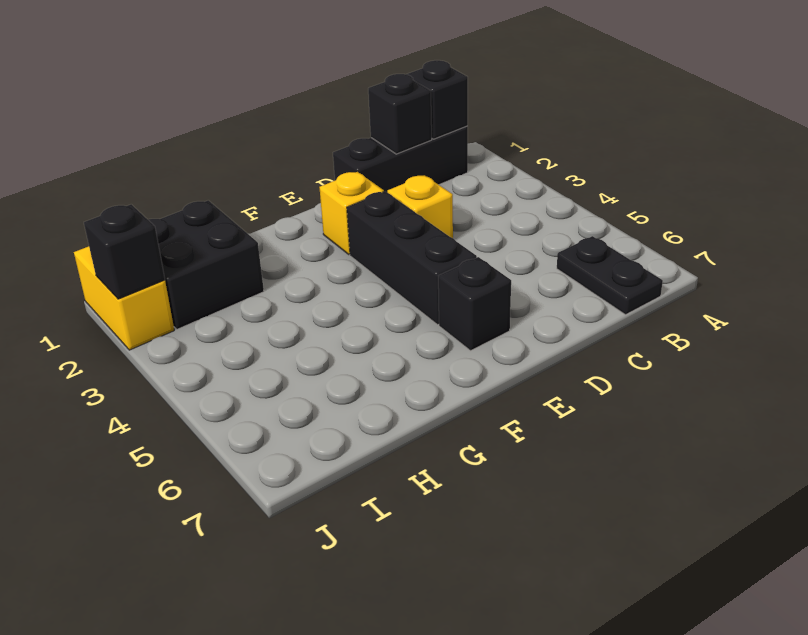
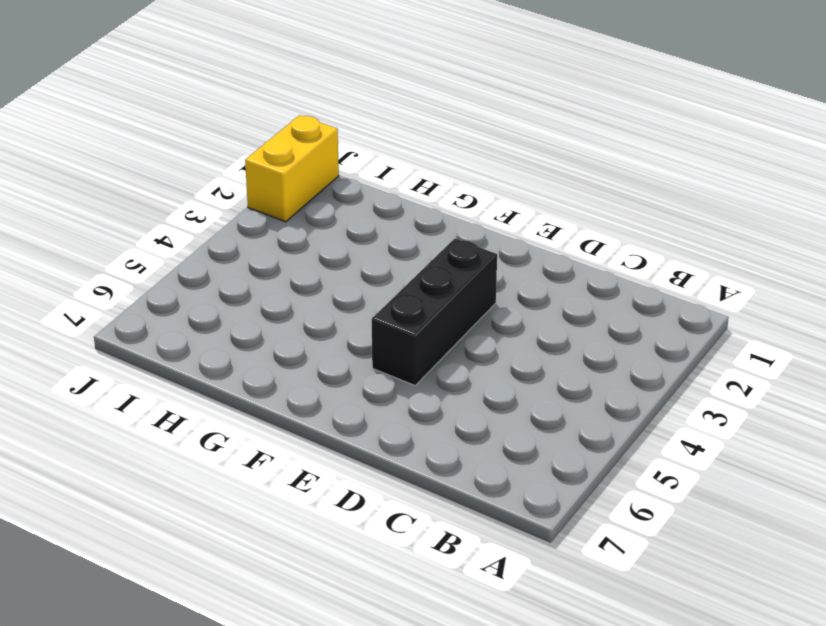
none -> black brick B1:D1 level 1
none -> black plate B6:B7 level 1

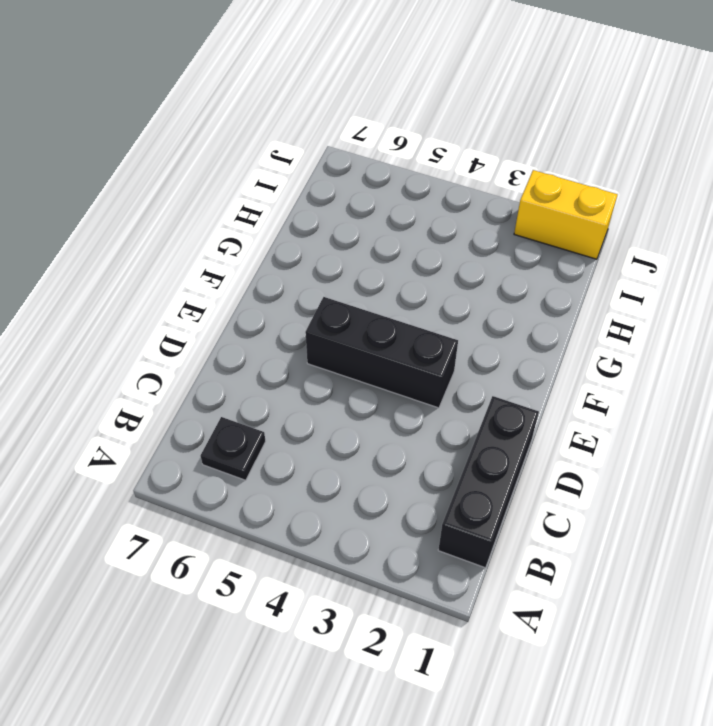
black plate B6 level 1 -> black plate B6:B7 level 1
none -> yellow brick D3 level 1
none -> yellow brick E2 level 1

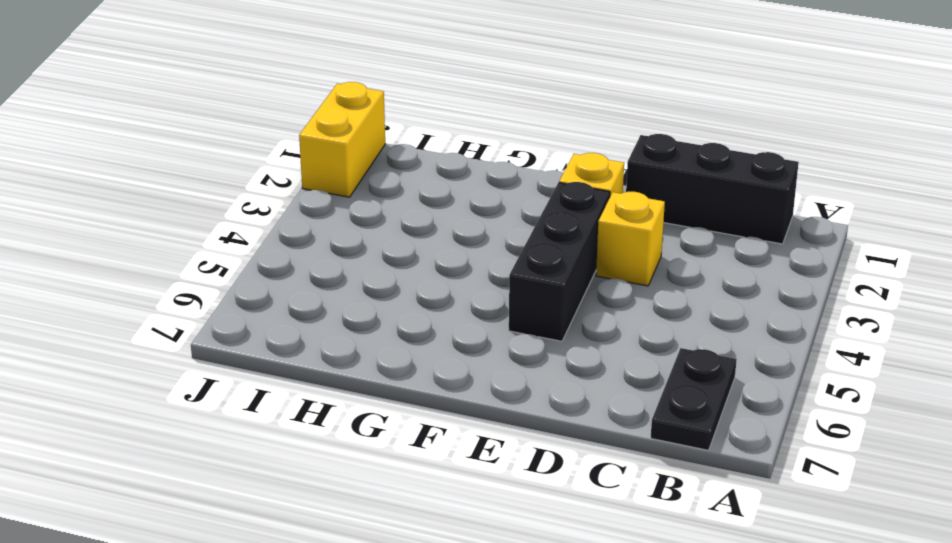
none -> black brick E6 level 1
none -> black brick H1:I2 level 1

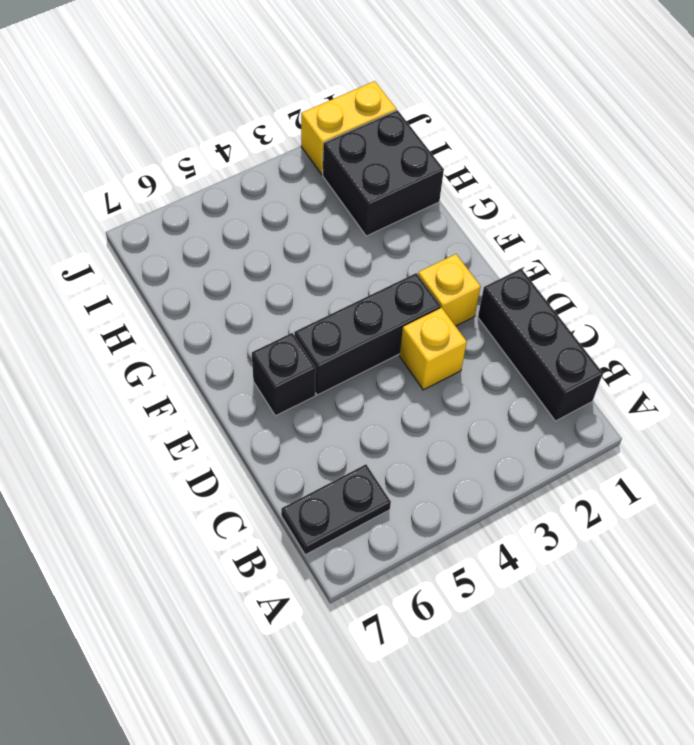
none -> black brick B1 level 2
none -> black brick C1 level 2

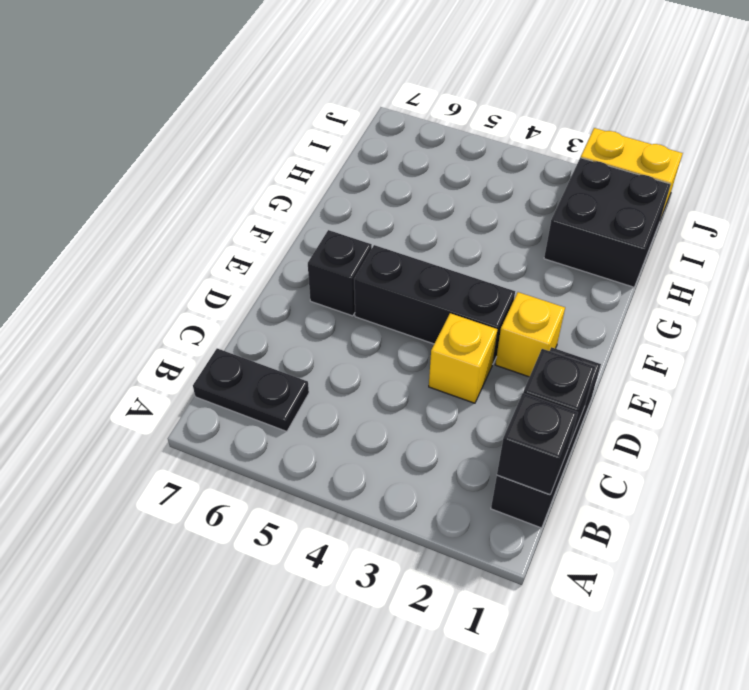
none -> black brick J2 level 2

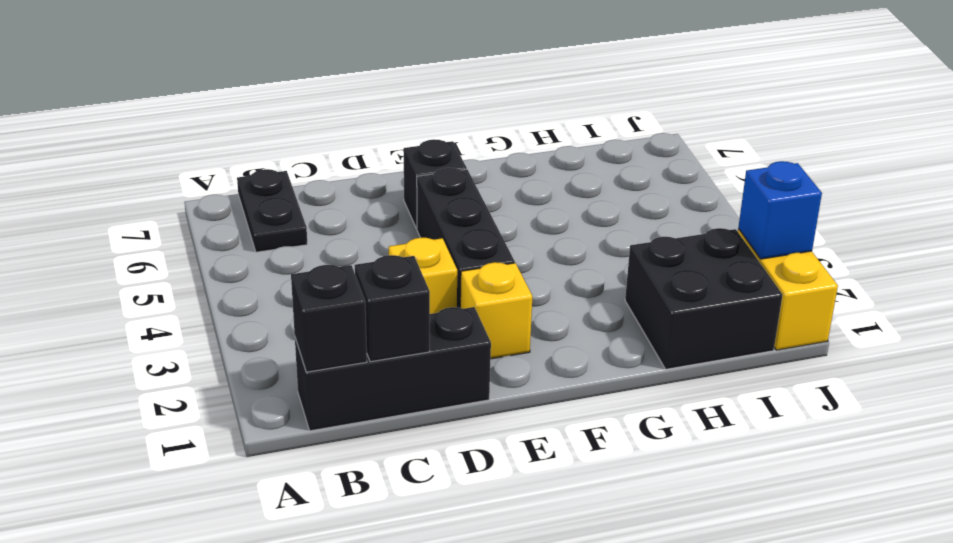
blue brick J2 level 2 -> black brick J2 level 2

